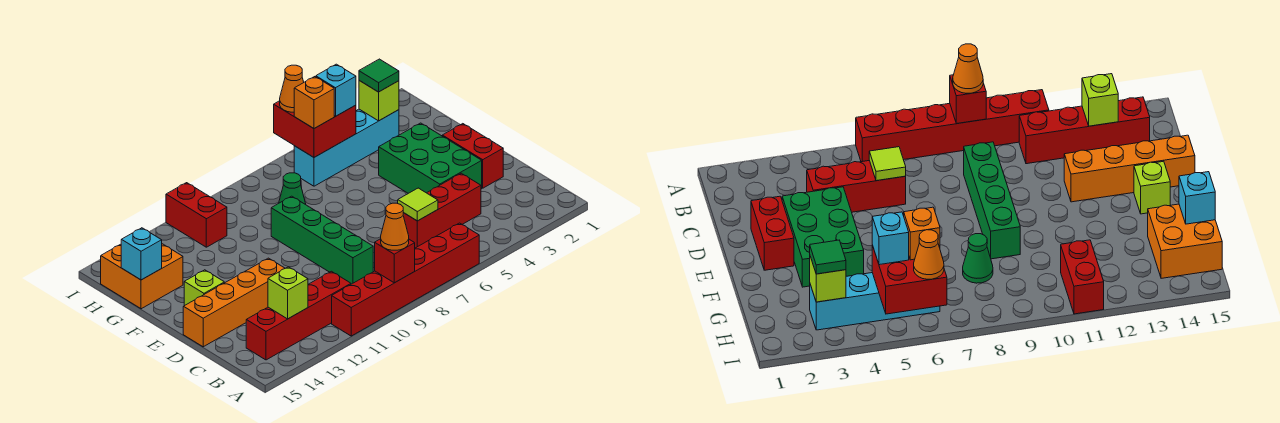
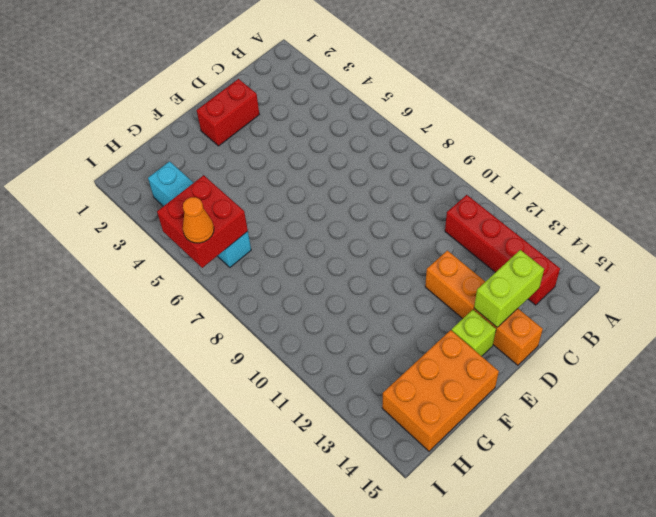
lime brick C14:D14 level 2 -> none
orange brick F14:H15 level 1 -> orange brick G14:H15 level 1
none -> red brick A6:A11 level 1
none -> red brick C4:C6 level 1
none -> green brick C9:F9 level 1

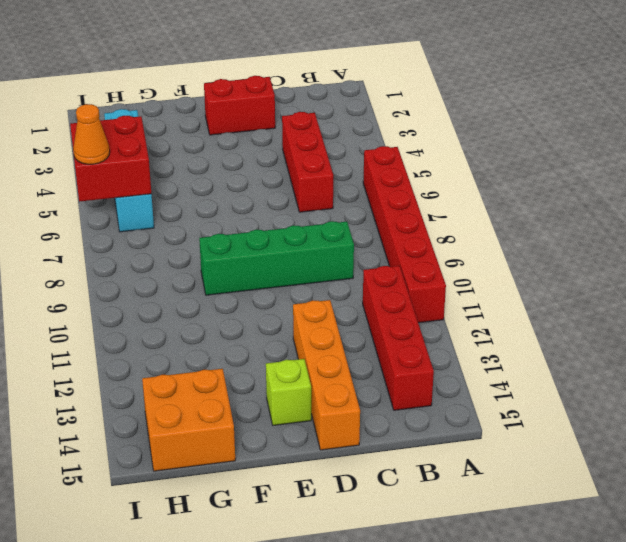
none -> green brick D3:F4 level 1
none -> green cone G8 level 1
none -> red brick H11:I11 level 1

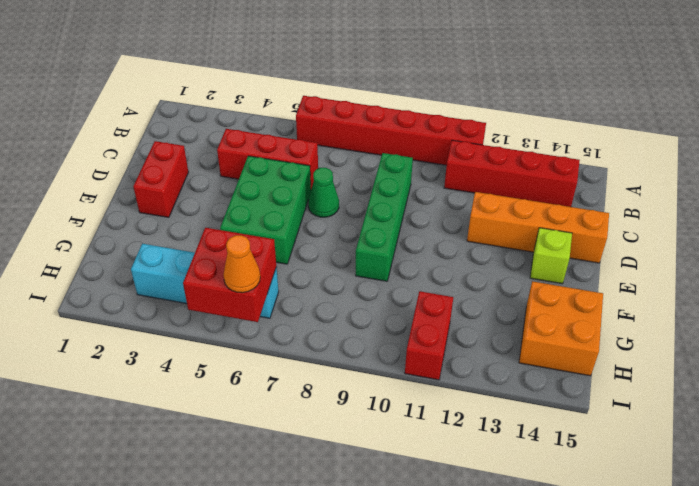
green brick D5:F6 level 1 -> green brick D3:F4 level 1
green cone D7 level 1 -> green cone G8 level 1
none -> red brick A9 level 2
none -> lime brick B13 level 2
none -> lime tile C6 level 2

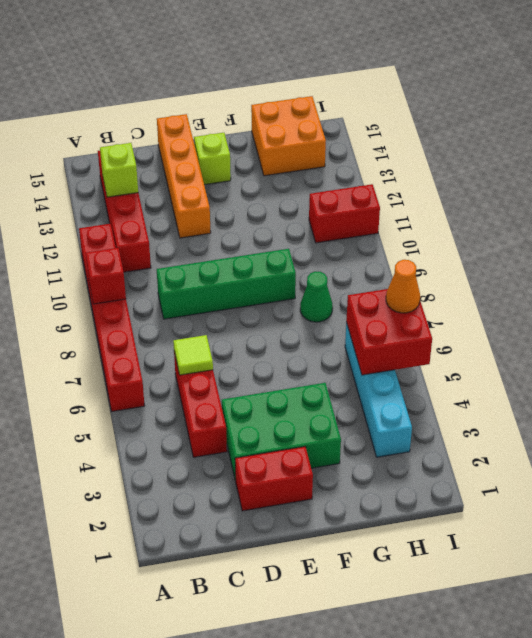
none -> cyan brick G15 level 2
none -> lime brick H3 level 2
none -> orange cone A9 level 3

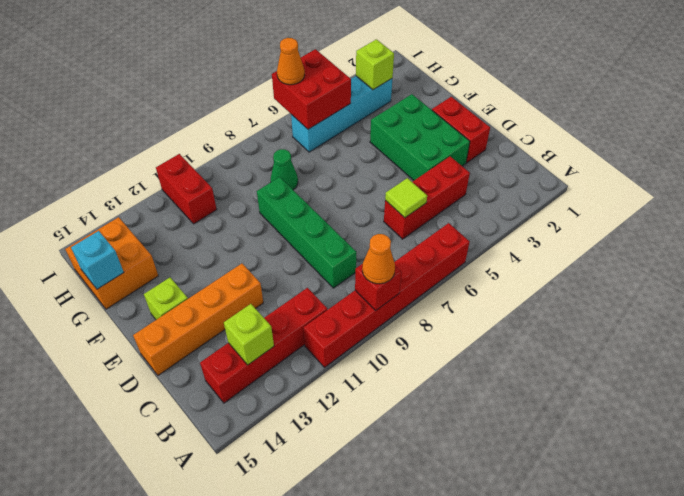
none -> green tile H3 level 3
none -> cyan brick H5 level 3
none -> orange brick H6 level 3

